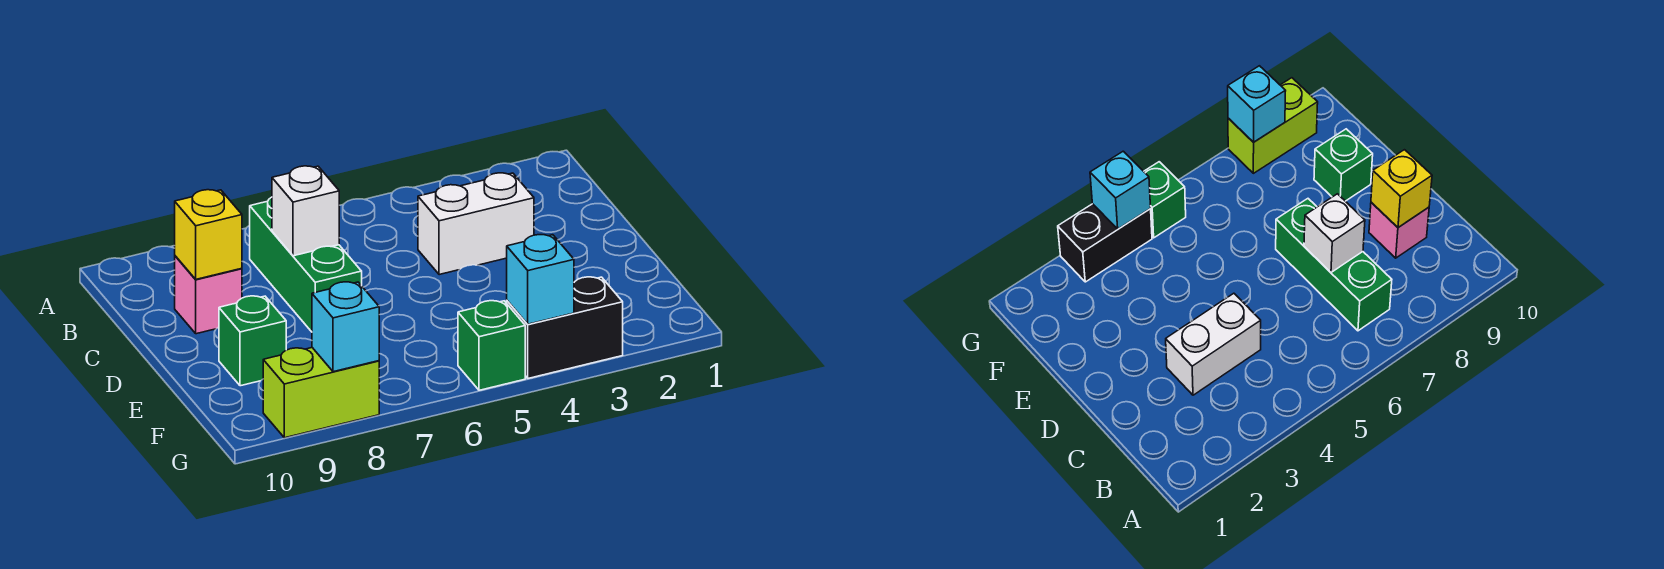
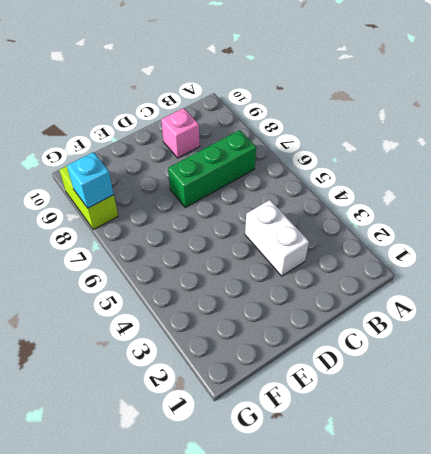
none -> green brick E9 level 1
none -> black brick G3:G4 level 1

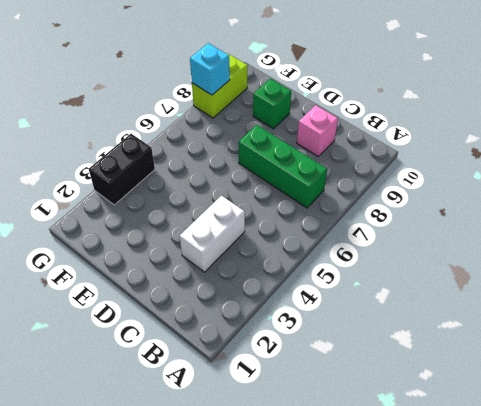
none -> green brick G5 level 1
none -> white brick C7 level 2

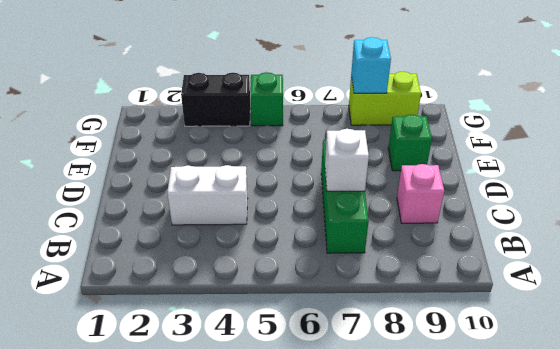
none -> yellow brick C9 level 2
none -> cyan brick G4 level 2

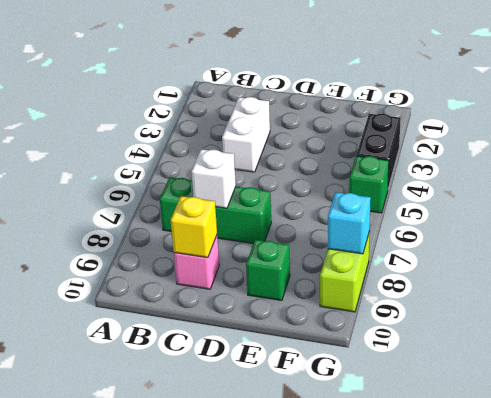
none -> cyan brick G4 level 2

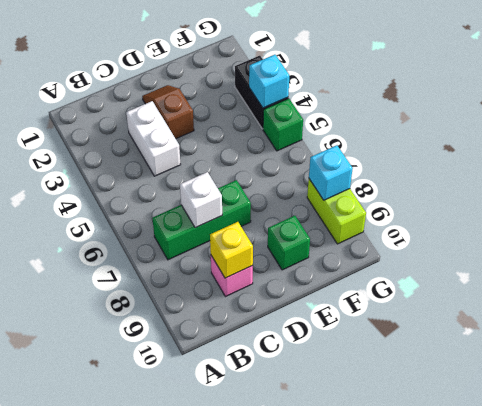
brown slope D2:D3 level 1 top 3 -> none

